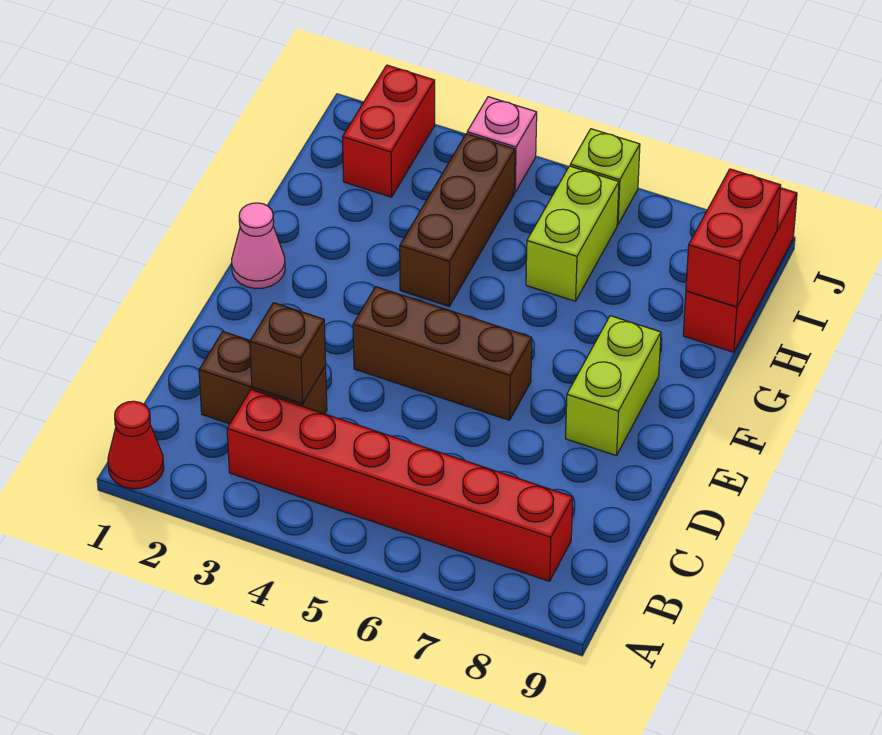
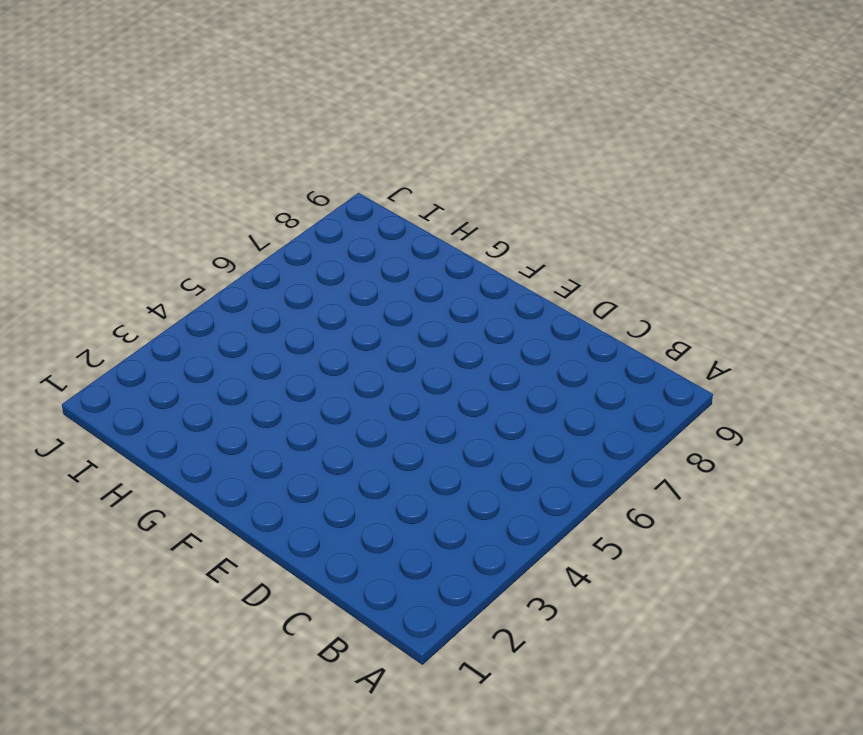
none -> red cone A1 level 1
none -> red brick B3:B8 level 1
none -> brown brick C2:C3 level 1

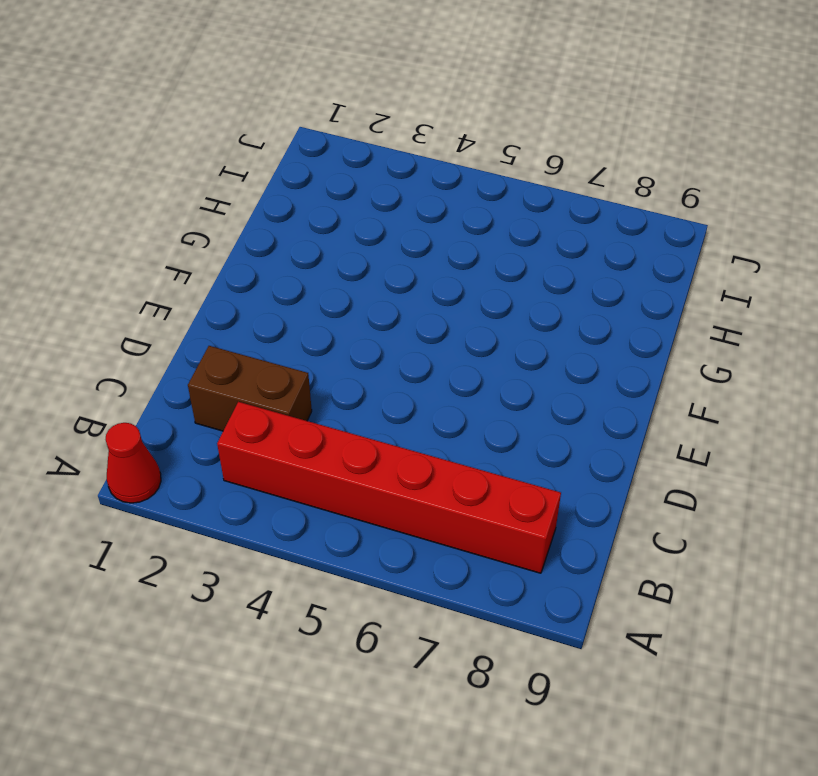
none -> brown brick E4:E6 level 1
none -> lime brick E8:F8 level 1
none -> pink cone F1 level 1

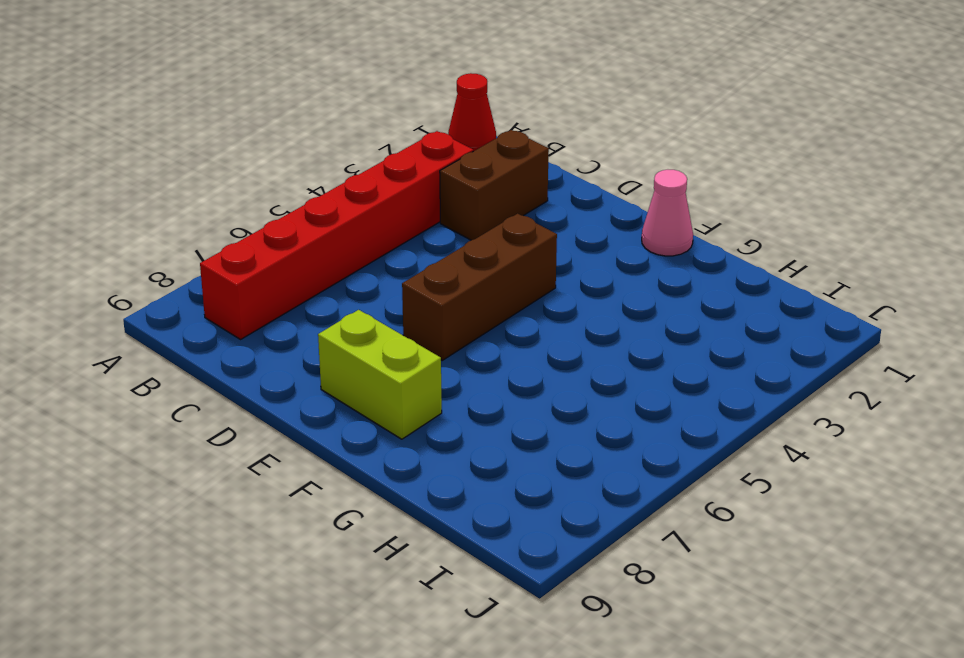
none -> brown brick G4:I4 level 1
none -> lime brick H6:I6 level 1
none -> red brick H9:J9 level 1

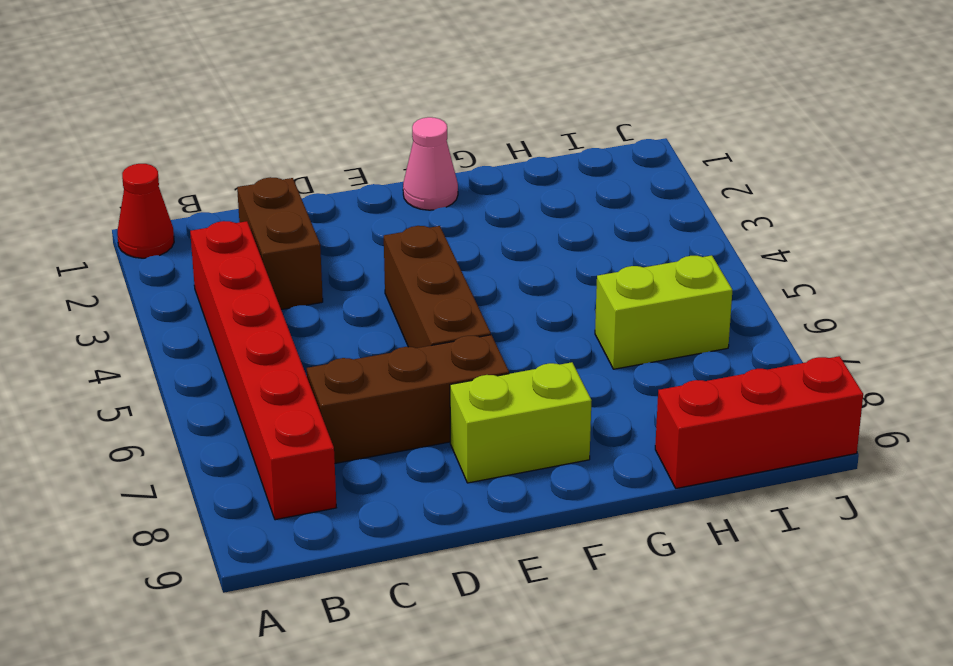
brown brick C7:E7 level 1 -> brown brick G4:I4 level 1
none -> red brick I2:J2 level 1
none -> pink brick J4 level 1
none -> lime brick J6 level 1

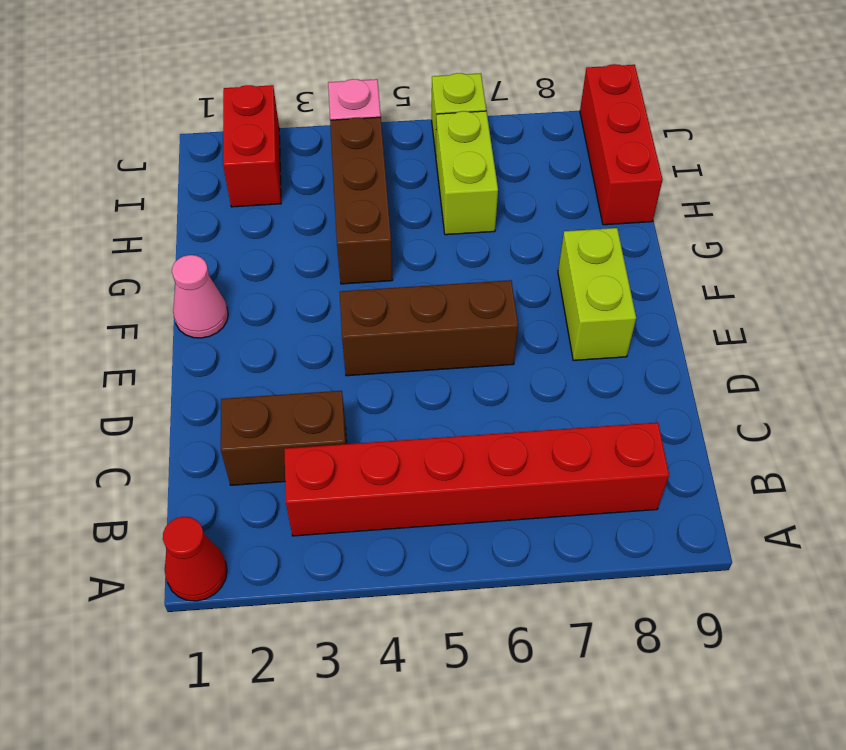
none -> brown brick C3 level 2
none -> red brick H9:I9 level 2

